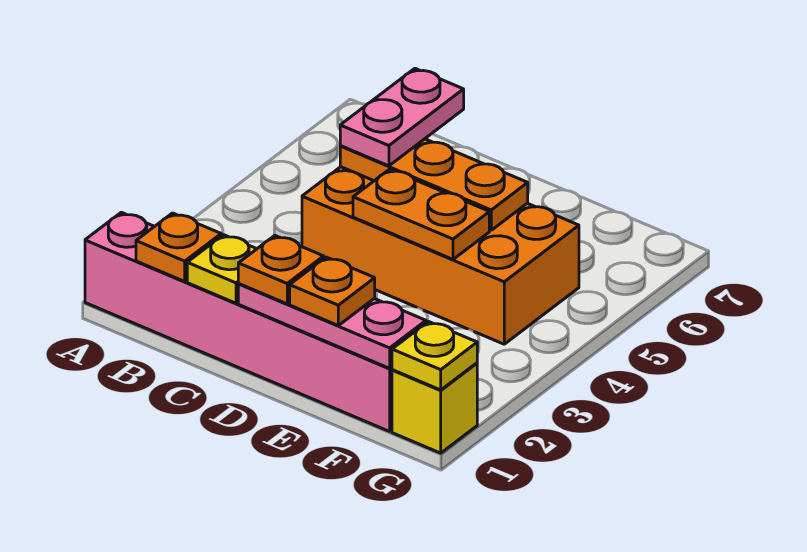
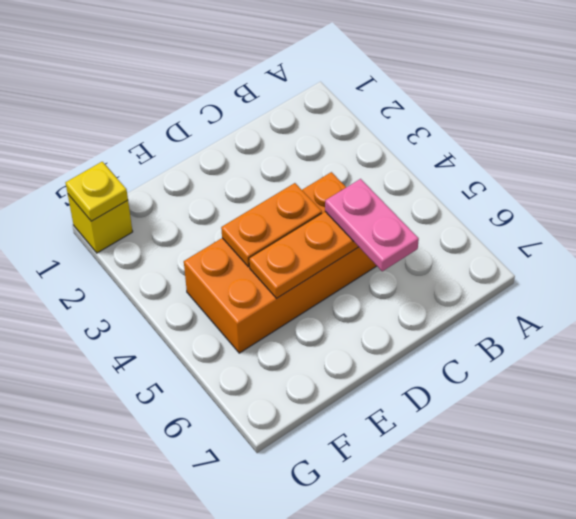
none -> pink brick A1:F1 level 1
none -> orange plate B1 level 2
none -> yellow plate C1 level 2

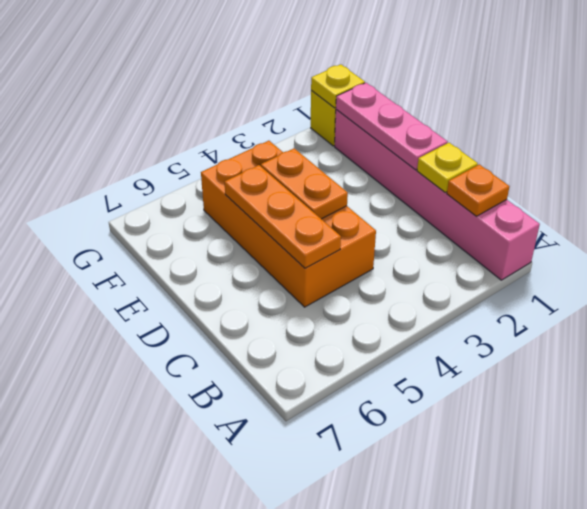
none -> pink plate C5:C6 level 3
none -> orange plate D1 level 3
none -> orange plate E1 level 3

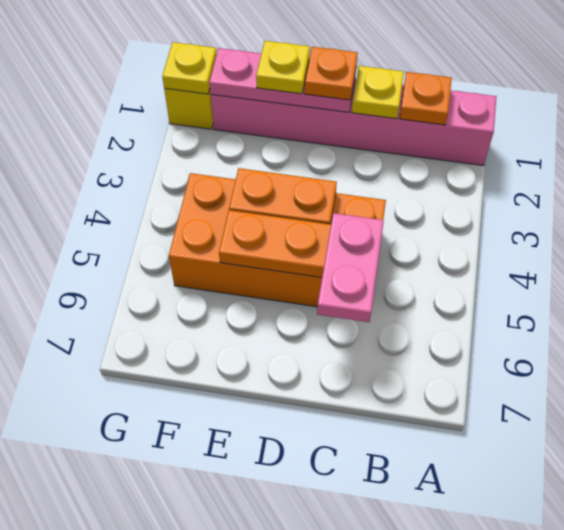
yellow plate E1 level 3 -> orange plate E1 level 3

